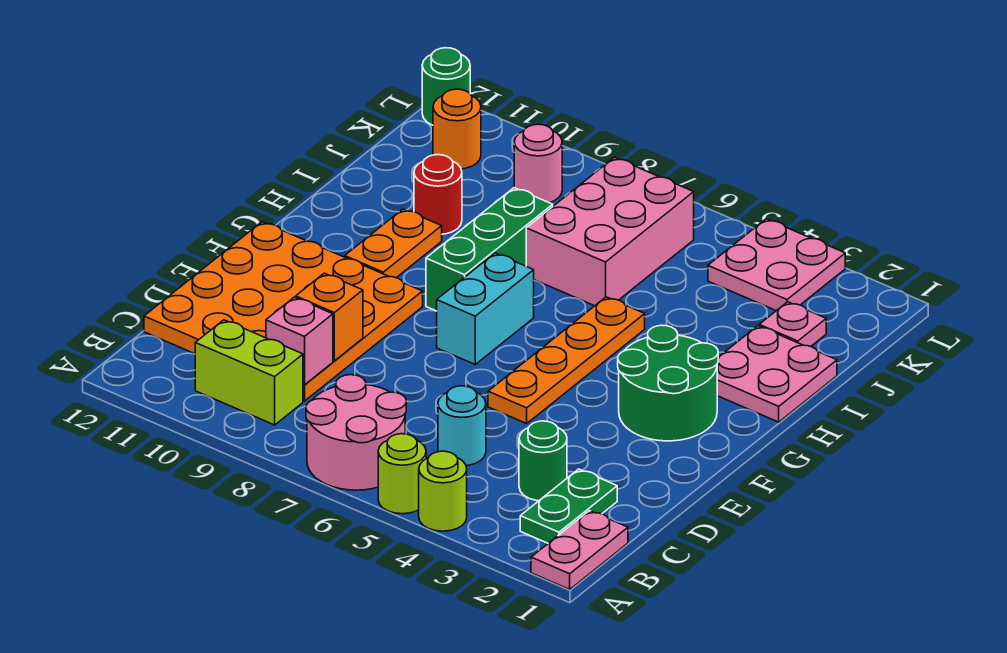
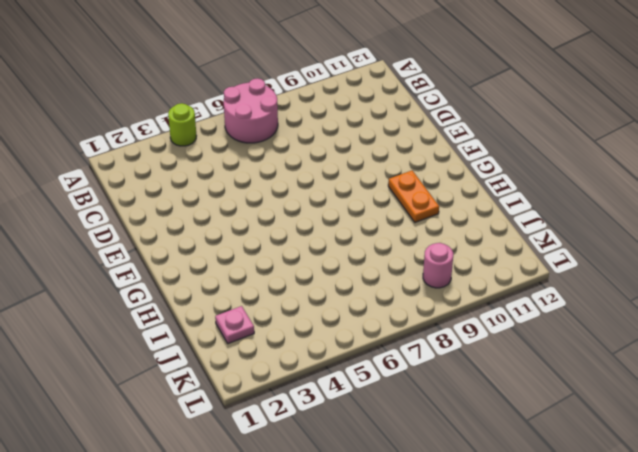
none -> pink plate A1:B1 level 1
none -> lime round brick A5 level 1
none -> green plate B2:C2 level 1

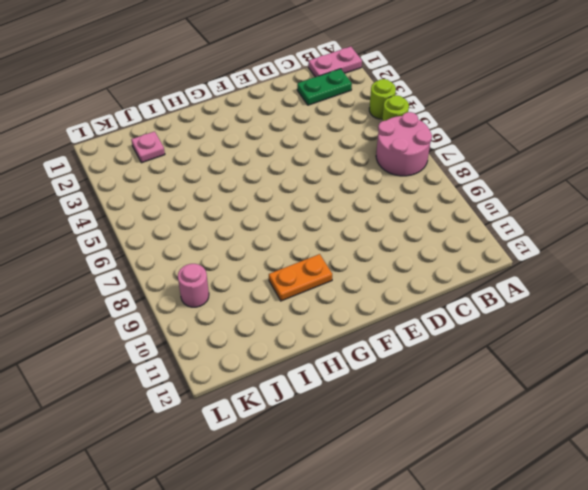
none -> lime brick B9:B10 level 1
none -> green round brick C3 level 1
none -> cyan round brick C5 level 1

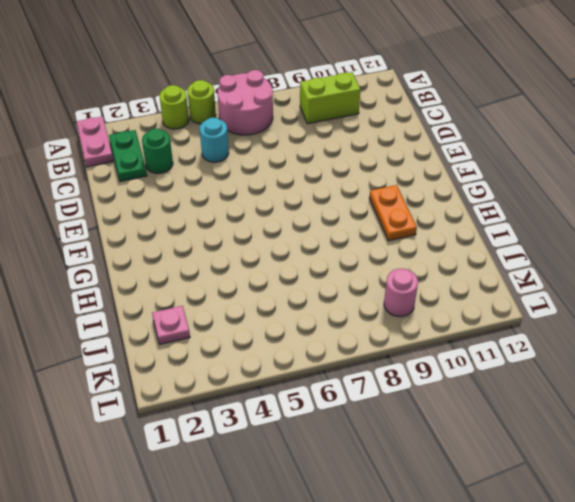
none -> orange plate C9:F12 level 1
none -> orange plate E5:H5 level 1
none -> green round brick F2:G3 level 1

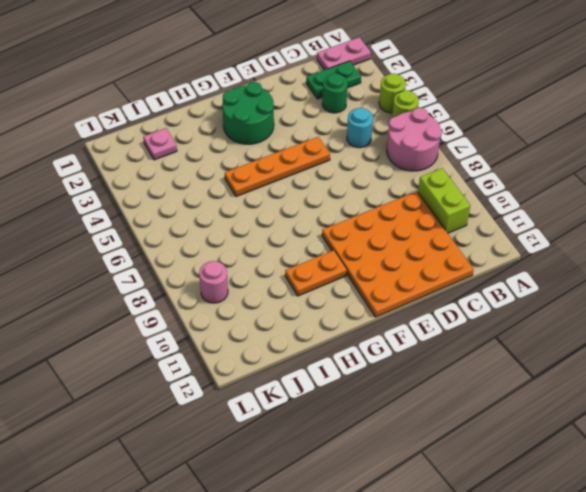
none -> cyan brick F7:G7 level 1
none -> green brick G8:I8 level 1
none -> pink plate H1:I2 level 1

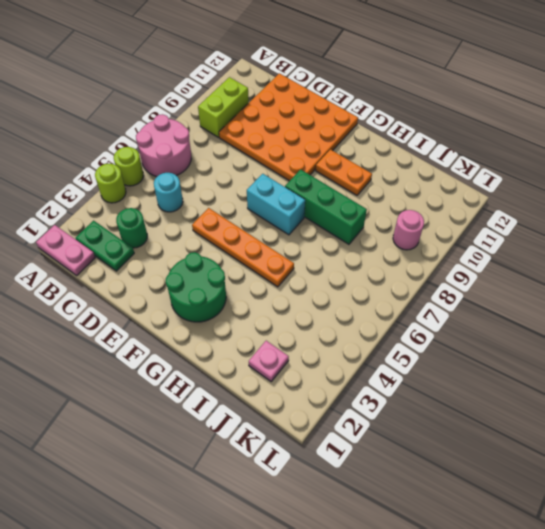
none -> pink plate H1:I2 level 1
none -> pink brick I6:K7 level 1
none -> red round brick I10 level 1

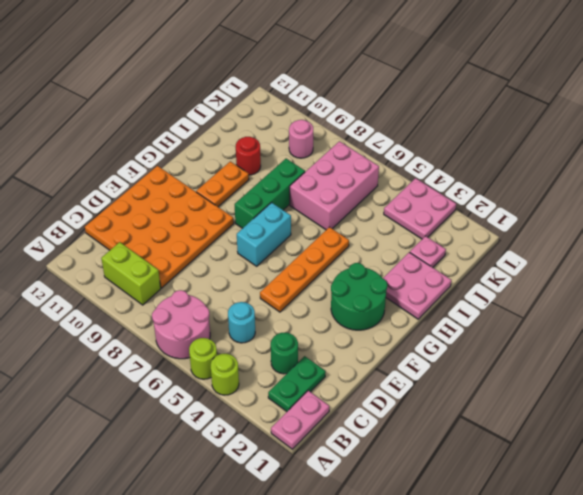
none -> orange round brick K11 level 1
none -> green round brick L12 level 1
none -> pink brick C9 level 2

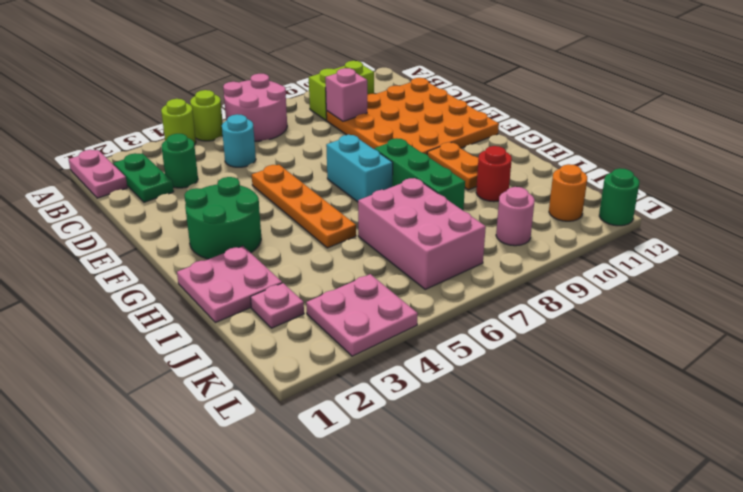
none -> orange brick D9 level 2

